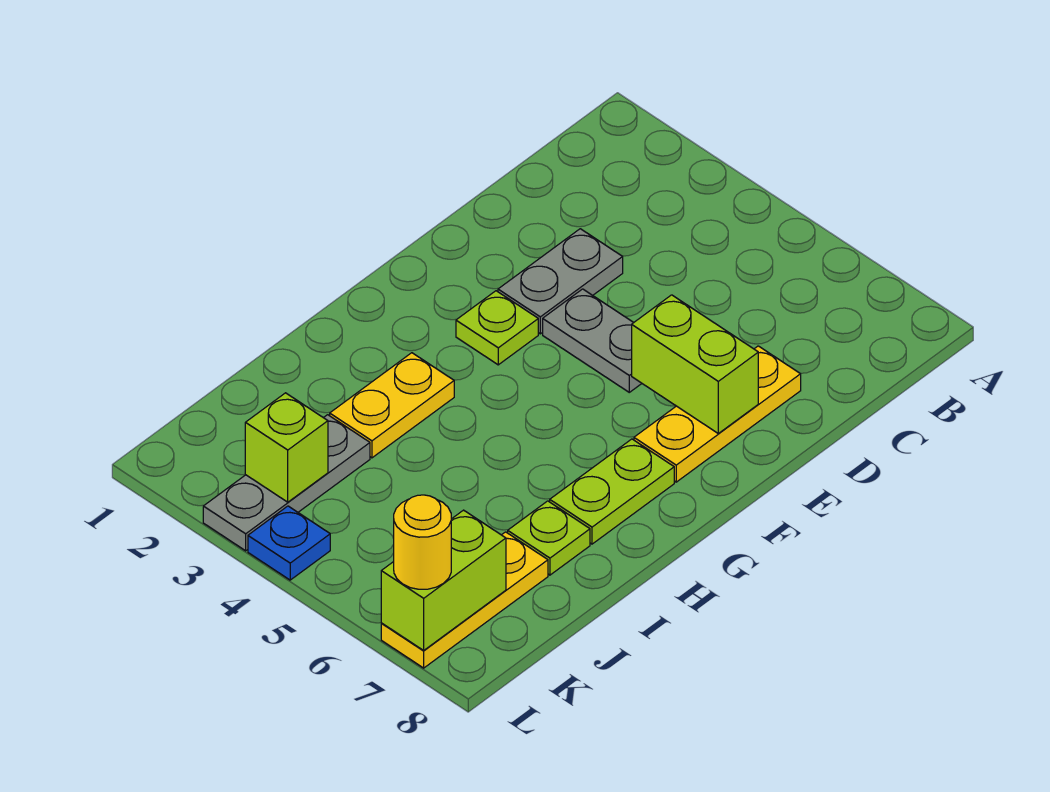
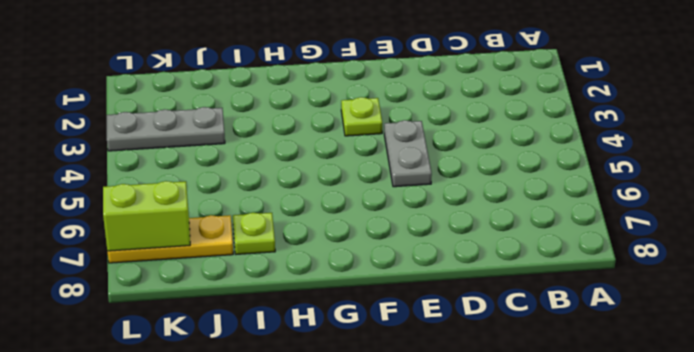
none -> grey plate D3:E3 level 1
none -> yellow plate D7:F7 level 1
none -> lime plate G7:H7 level 1

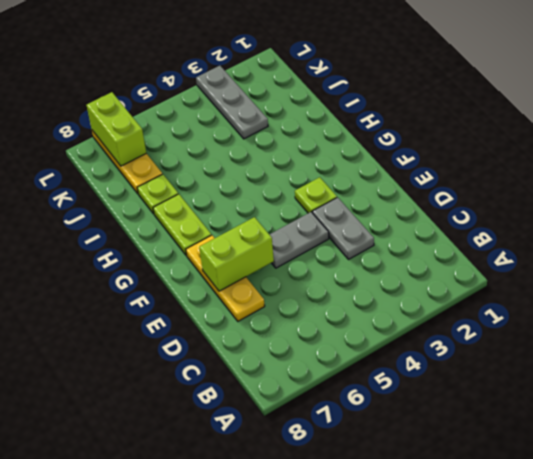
none -> yellow plate H3:I3 level 1
none -> blue plate L4 level 1
none -> lime brick K3 level 2

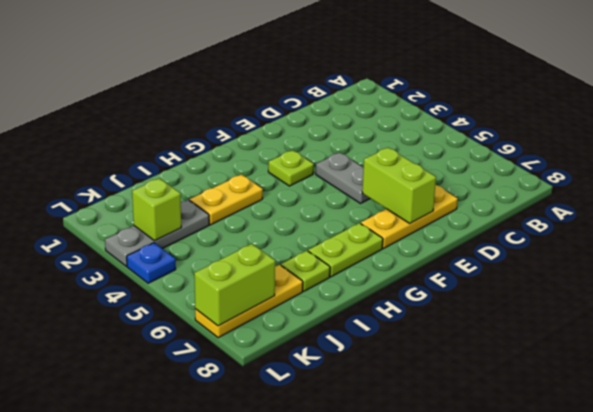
none -> grey plate D3:E3 level 1
none -> yellow round brick L7 level 3

